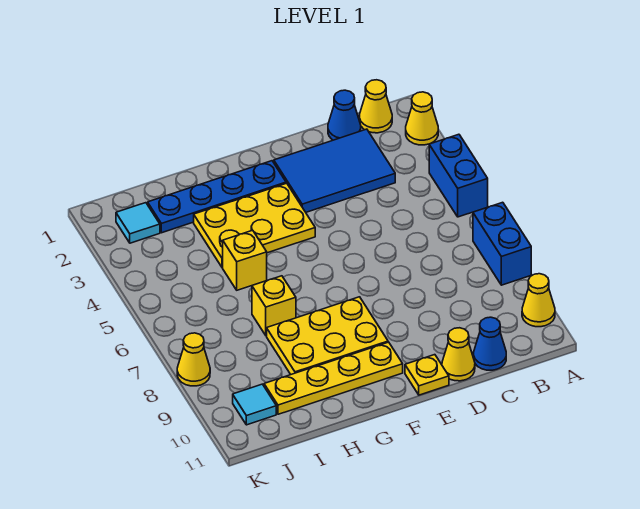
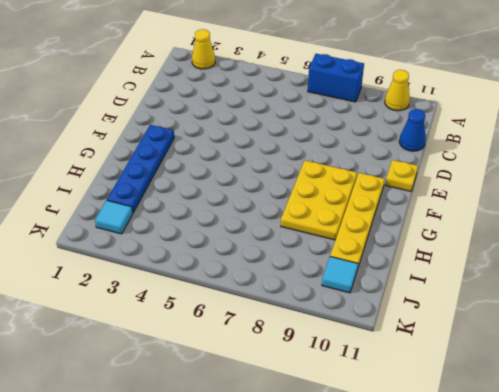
none -> blue brick A4:A5 level 1
none -> yellow cone B1 level 1
none -> blue cone C1 level 1

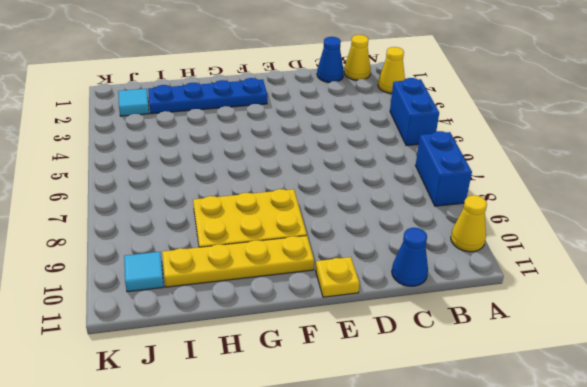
none -> blue tile C2:E3 level 1
none -> yellow cone D11 level 1
none -> yellow plate F3:H4 level 1

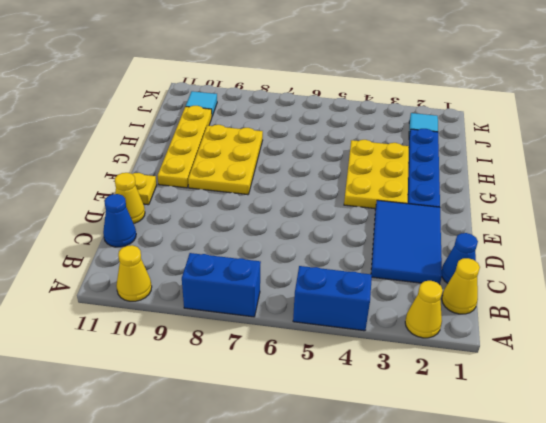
none -> yellow brick H5 level 1
none -> yellow brick H7 level 1
none -> yellow cone K8 level 1

